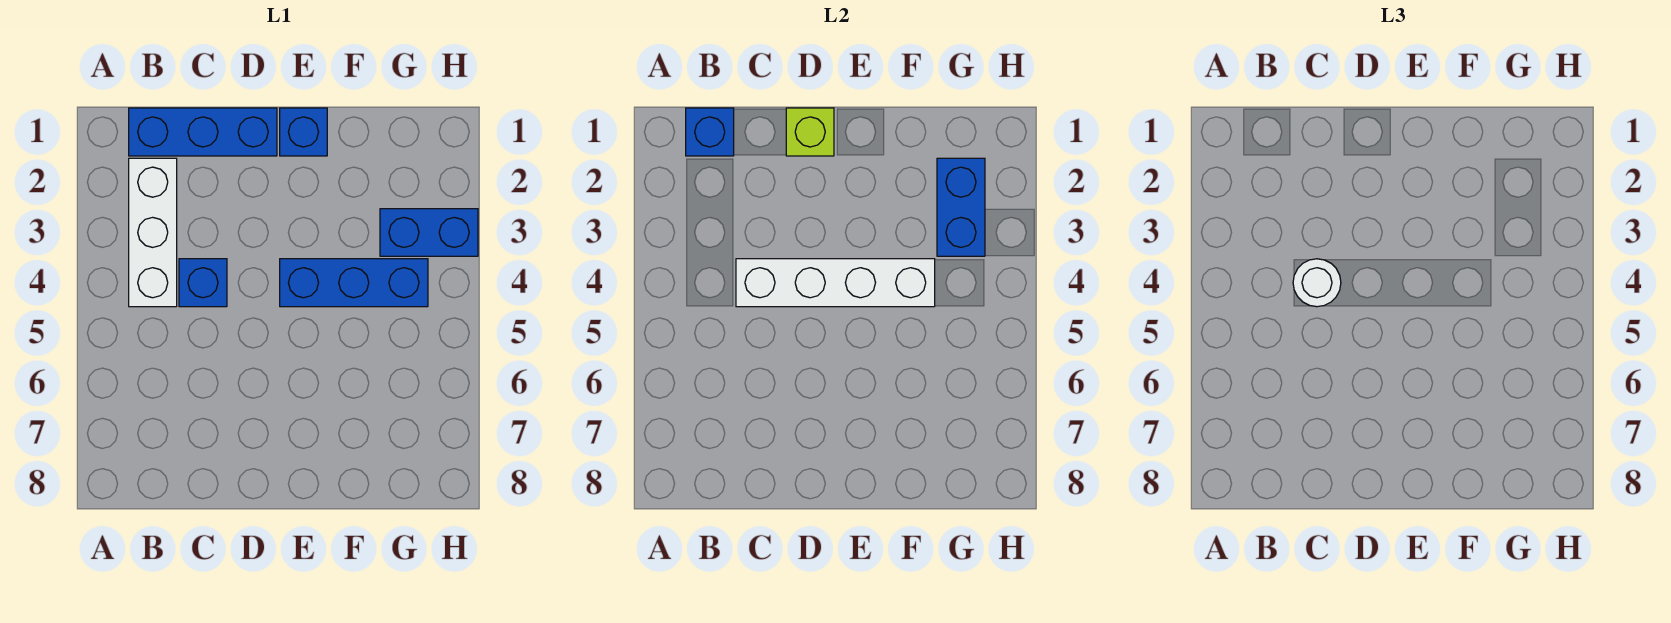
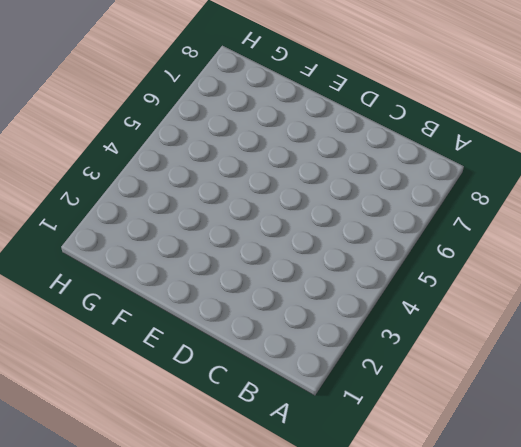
none -> blue brick B1:D1 level 1
none -> white brick B2:B4 level 1

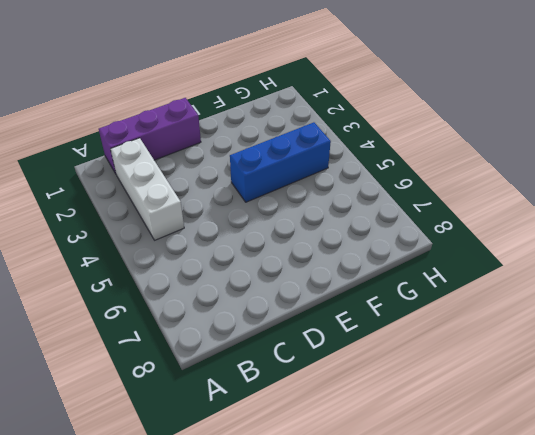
purple brick B1:D1 level 1 -> blue brick B1:D1 level 1
none -> blue brick C4 level 1
none -> blue brick E1 level 1

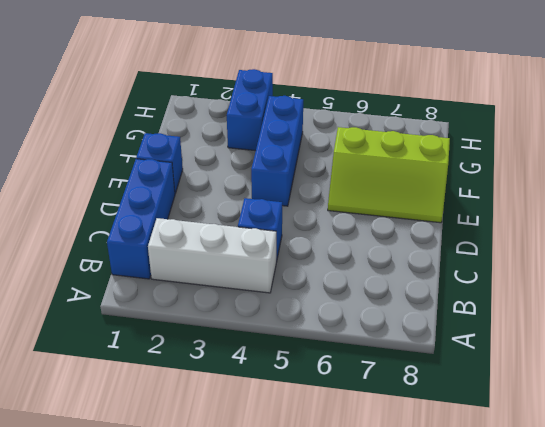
lime slope E6:F8 level 1 top F -> none
none -> blue brick B1 level 2
none -> white brick C4:F4 level 2

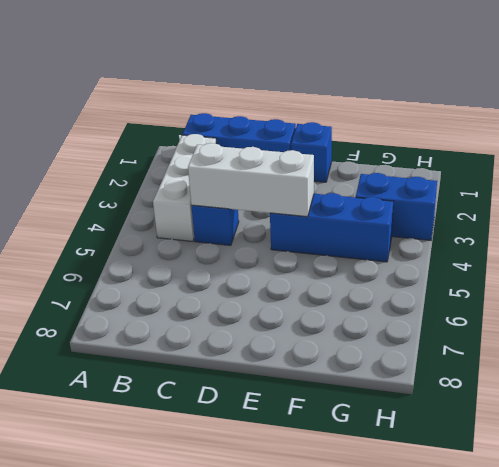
white brick C4:E4 level 2 -> white brick C4:F4 level 2
none -> blue brick B1 level 2
none -> lime brick D1 level 2

